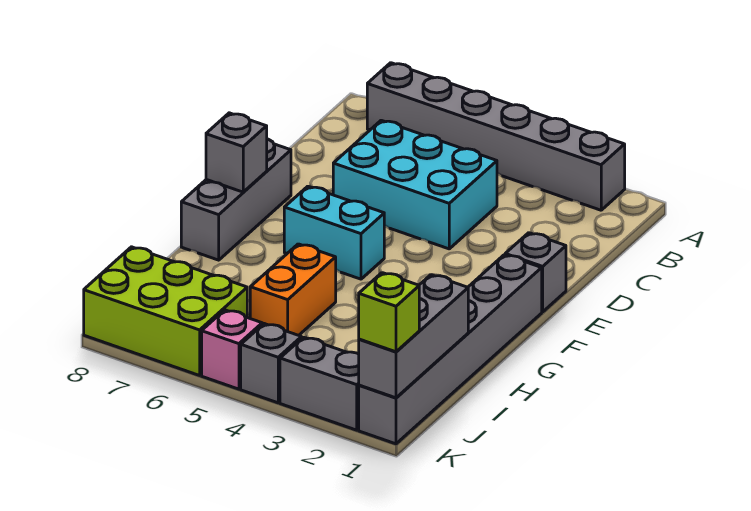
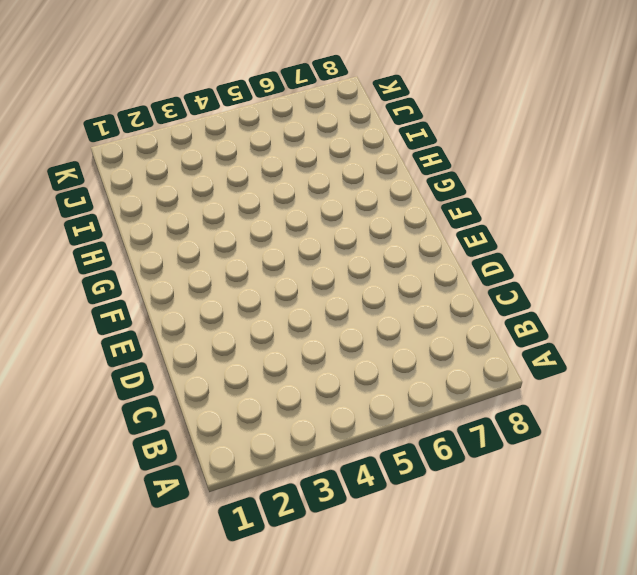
none -> grey brick A2:A7 level 1
none -> cyan brick C4:D6 level 1
none -> grey brick E1 level 1

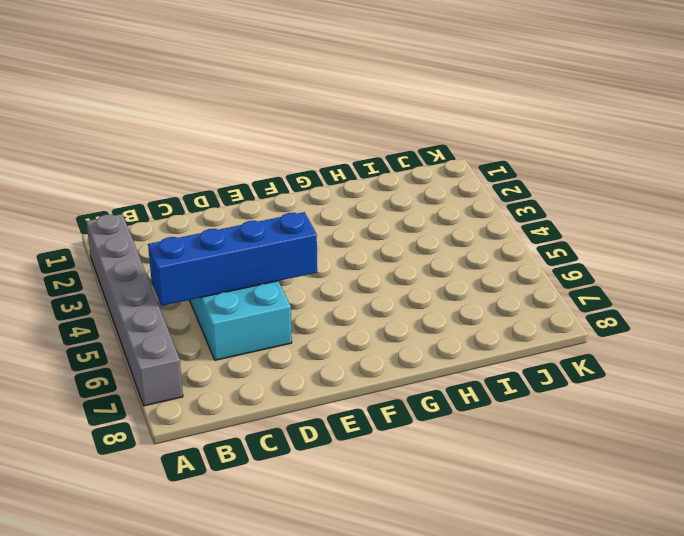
blue brick B5:E5 level 2 -> none
none -> grey brick E1 level 1
none -> grey brick E8:G8 level 1
none -> grey brick F1:K1 level 1

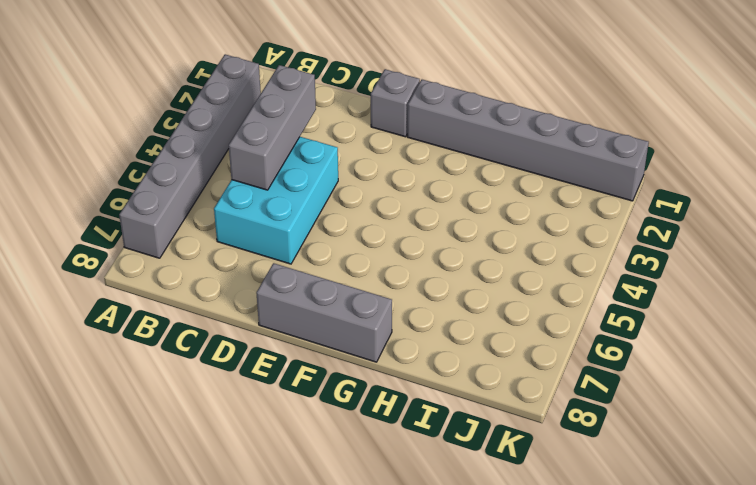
grey brick C3:C5 level 2 -> grey brick I1:K1 level 2
none -> cyan brick F5:F6 level 1
none -> orange brick H5:I5 level 1
none -> lime brick J6:K8 level 1

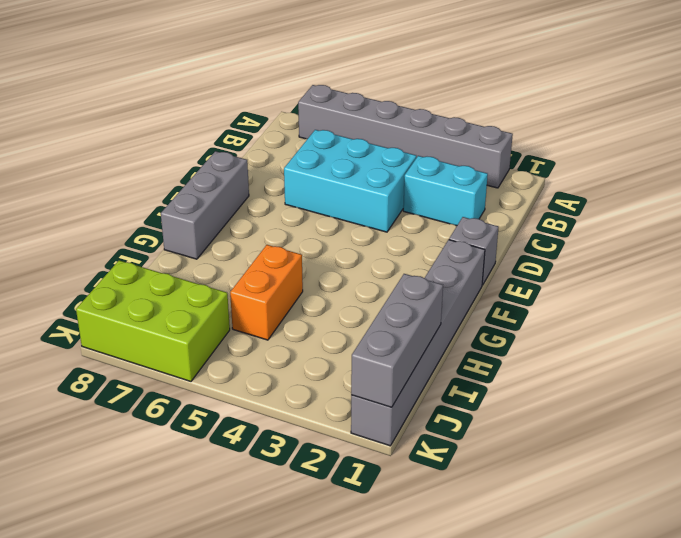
cyan brick C2:C3 level 1 -> cyan brick F5:F6 level 1
none -> grey brick K2:K3 level 1
none -> grey brick K4 level 1
none -> pink brick K5 level 1

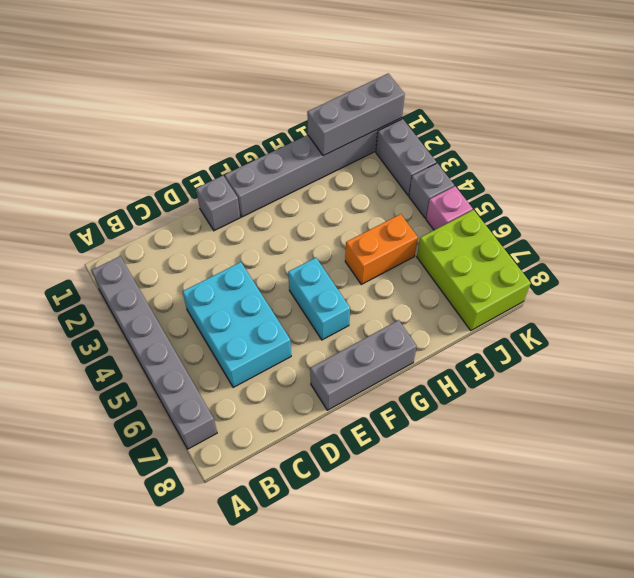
none -> grey brick F8 level 2
none -> lime brick K1 level 3

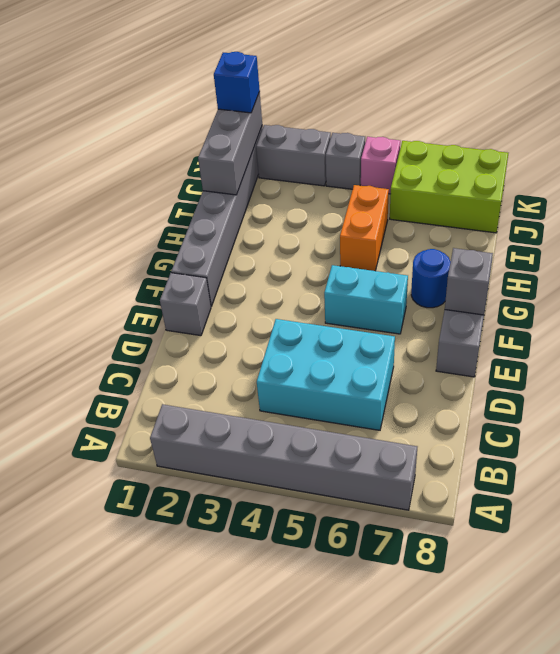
blue round brick G7 level 1 -> none
blue brick K1 level 3 -> lime brick K1 level 3

